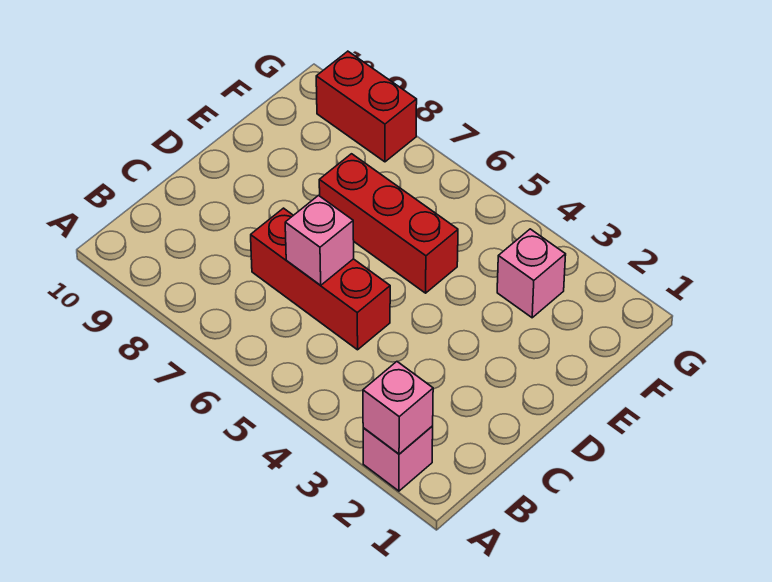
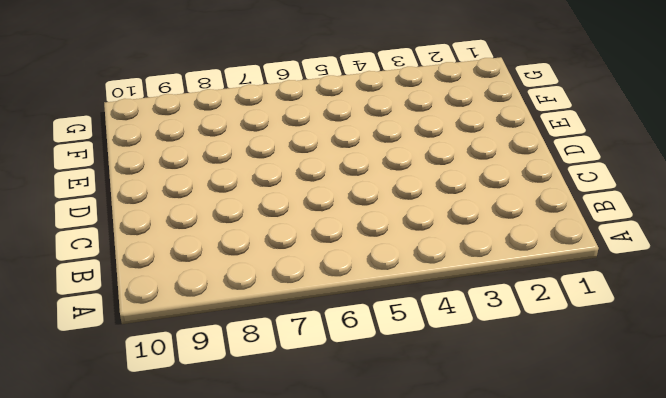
none -> pink brick A2 level 1
none -> red brick C5:C7 level 1

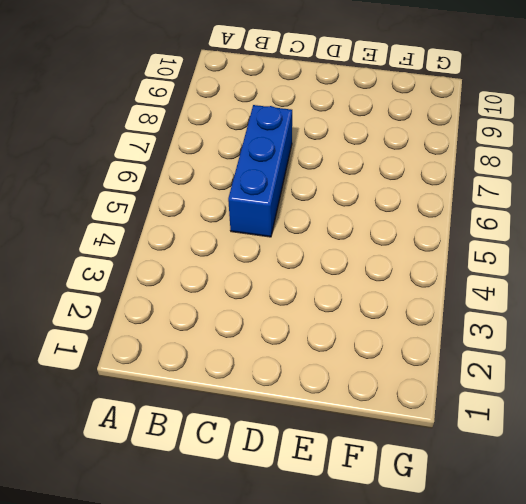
blue brick C5:C7 level 1 -> red brick C5:C7 level 1
none -> pink brick A2 level 1
none -> red brick E5:E7 level 1

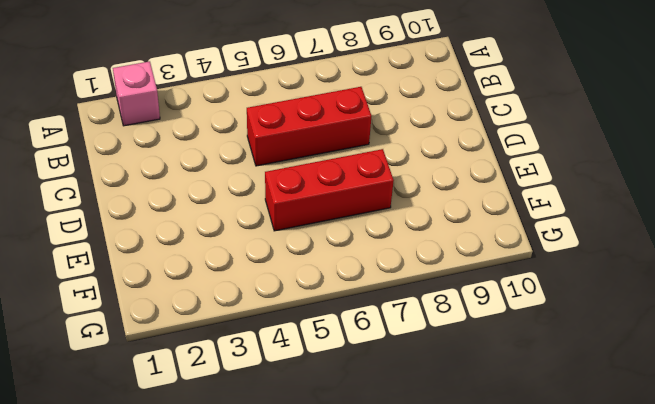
none -> pink brick F3 level 1
none -> red brick G8:G9 level 1

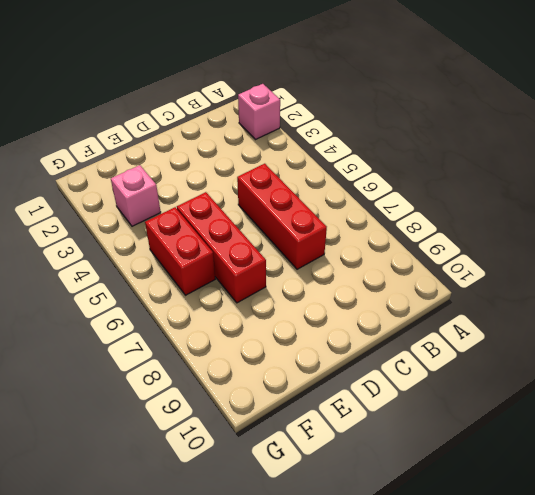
red brick F5:F6 level 1 -> red brick G8:G9 level 1
none -> pink brick A2 level 2
none -> pink brick C6 level 2

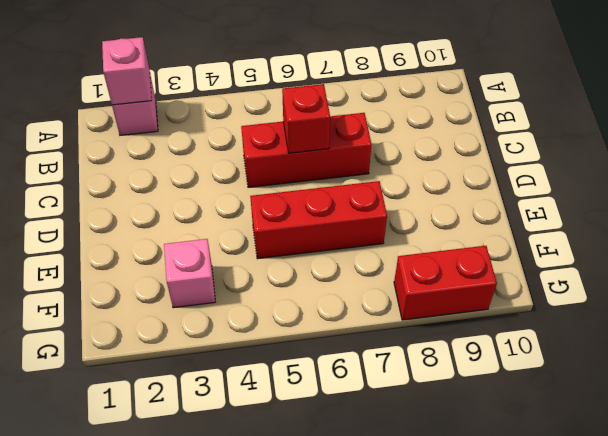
red brick C6 level 2 -> pink brick C6 level 2

